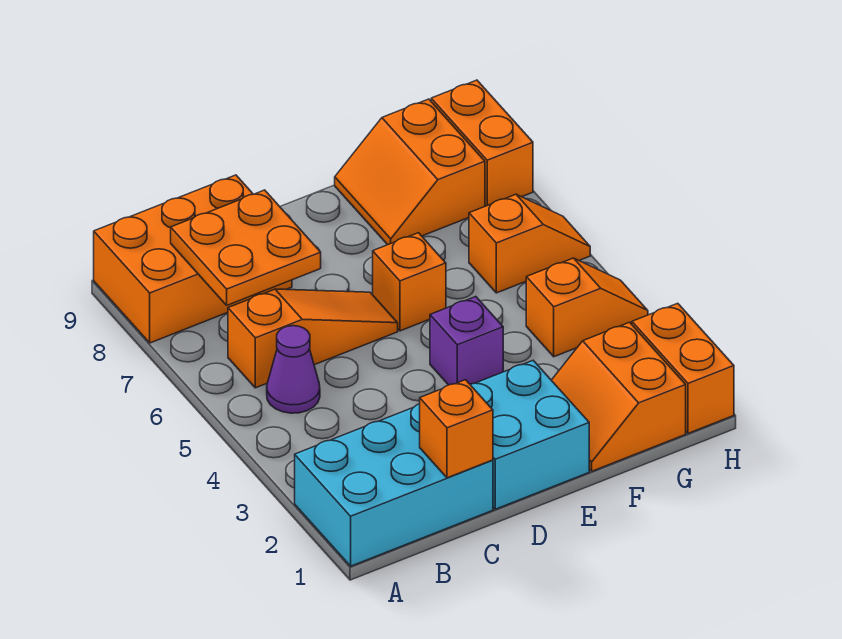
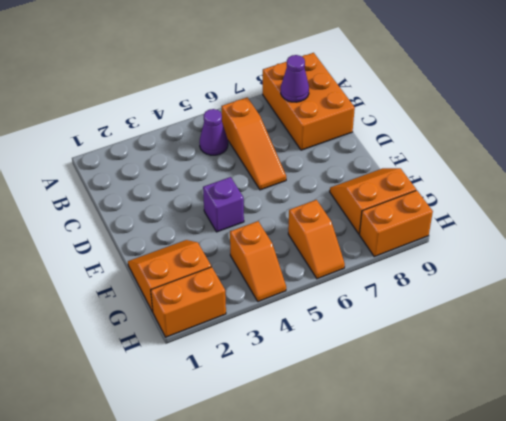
purple cone B8 level 2 -> orange plate B7:C8 level 2
none -> cyan brick A1:C2 level 1
none -> cyan brick D1:E2 level 1
none -> orange brick E6 level 1

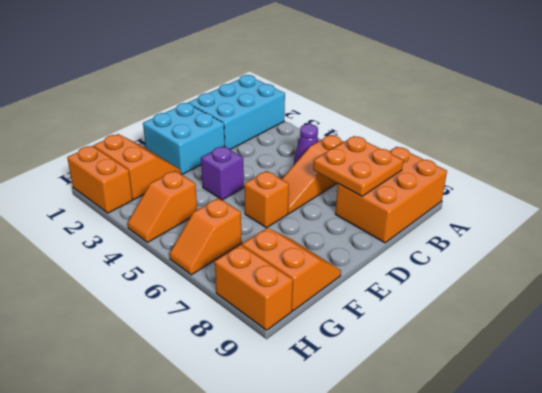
none -> orange brick C1 level 2

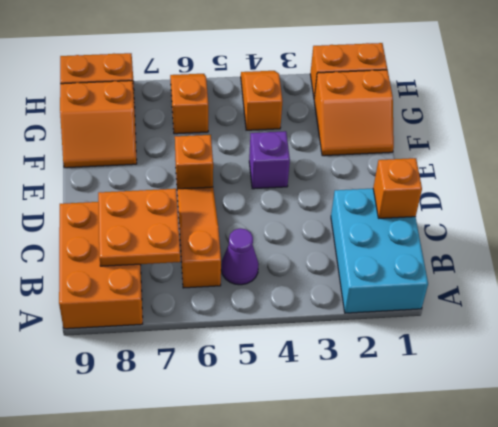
none -> cyan brick D1:E2 level 1

